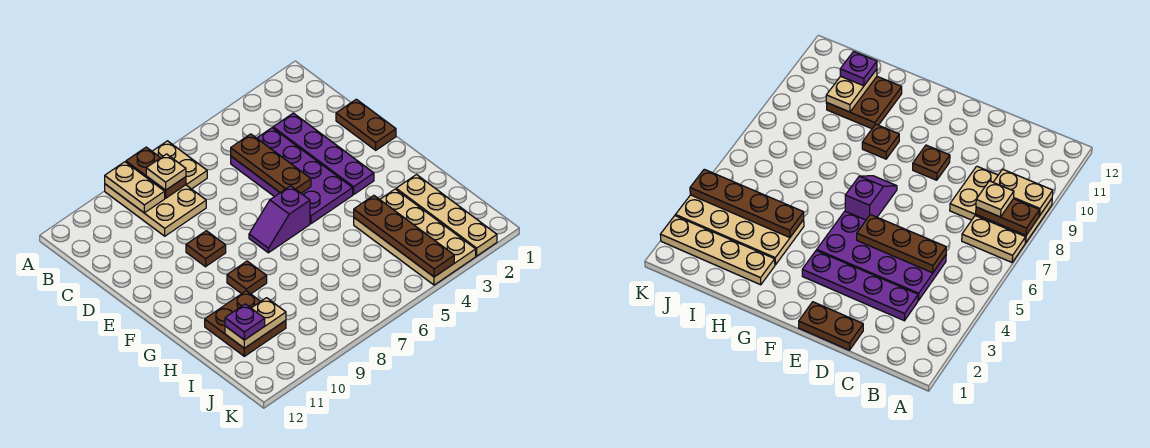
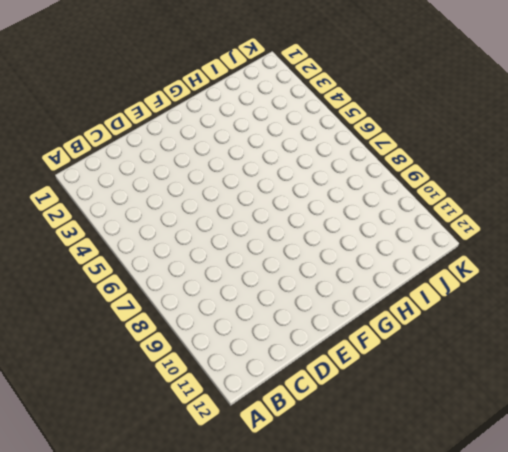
none -> tan plate A7:B7 level 1
none -> tan plate A8:C9 level 1
none -> purple plate C3:F3 level 1

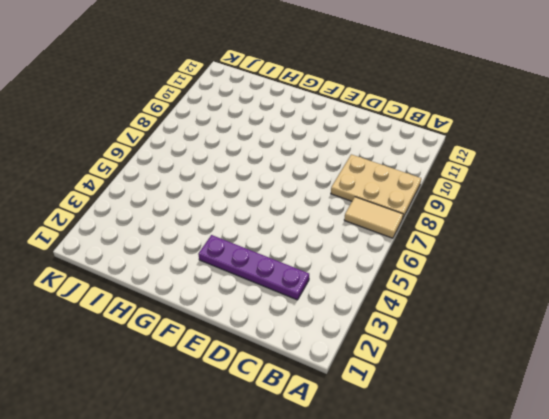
tan tile A7:B7 level 1 -> tan plate A7:B7 level 1
none -> purple plate C4:F5 level 1
none -> brown plate D1:E1 level 1
none -> brown plate E9 level 1

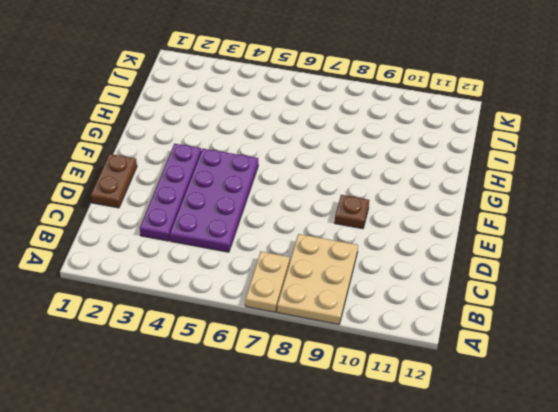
none -> purple slope F6:F7 level 1 top 6
none -> brown plate G9 level 1
none -> tan plate H2:K2 level 1

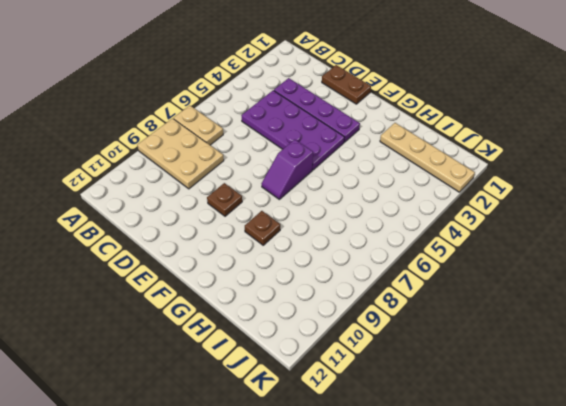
none -> tan plate H3:K4 level 1
none -> brown plate H10:I11 level 1
none -> brown plate A8:B8 level 2

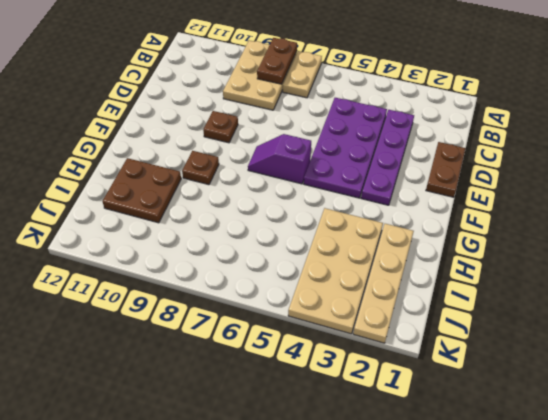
none -> tan plate A9:B9 level 2
none -> brown plate C5:E5 level 2
none -> brown plate H4:K4 level 2

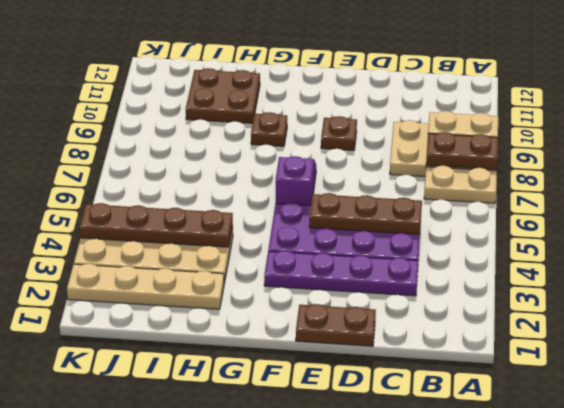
none -> tan plate I10:I11 level 2
none -> tan plate B8 level 3
none -> purple plate I11 level 3

